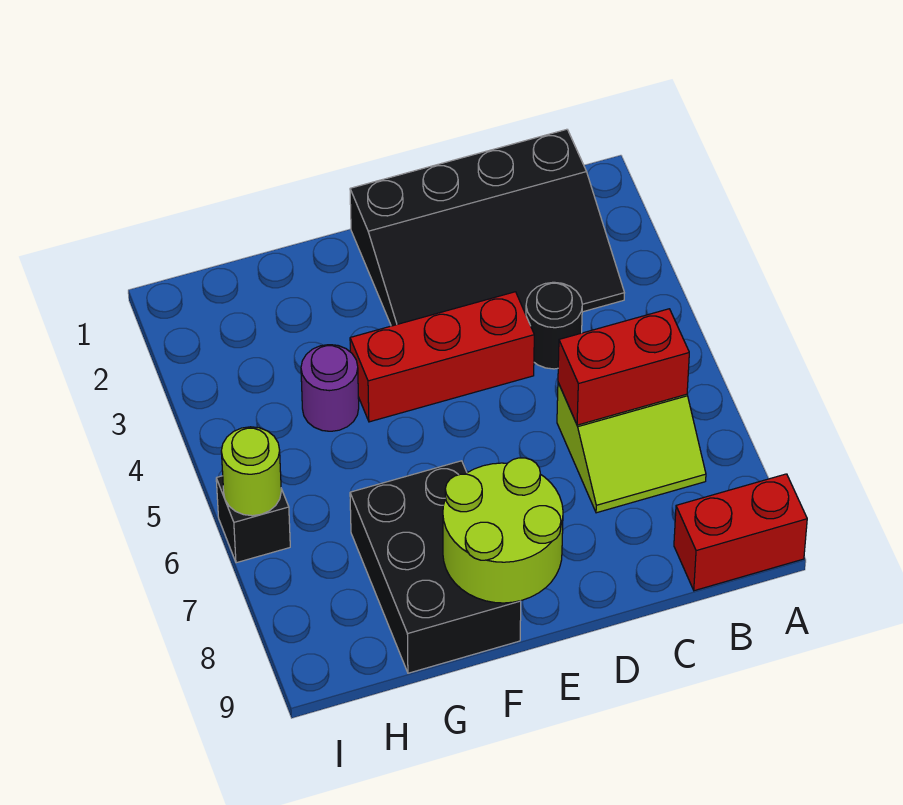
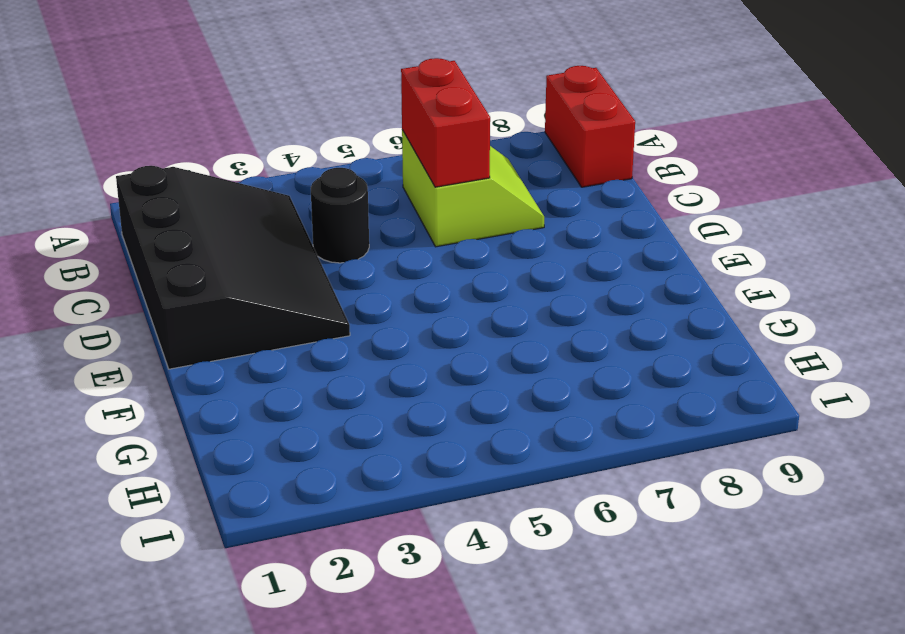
none -> red brick D4:F4 level 1
none -> black brick F7:G9 level 1

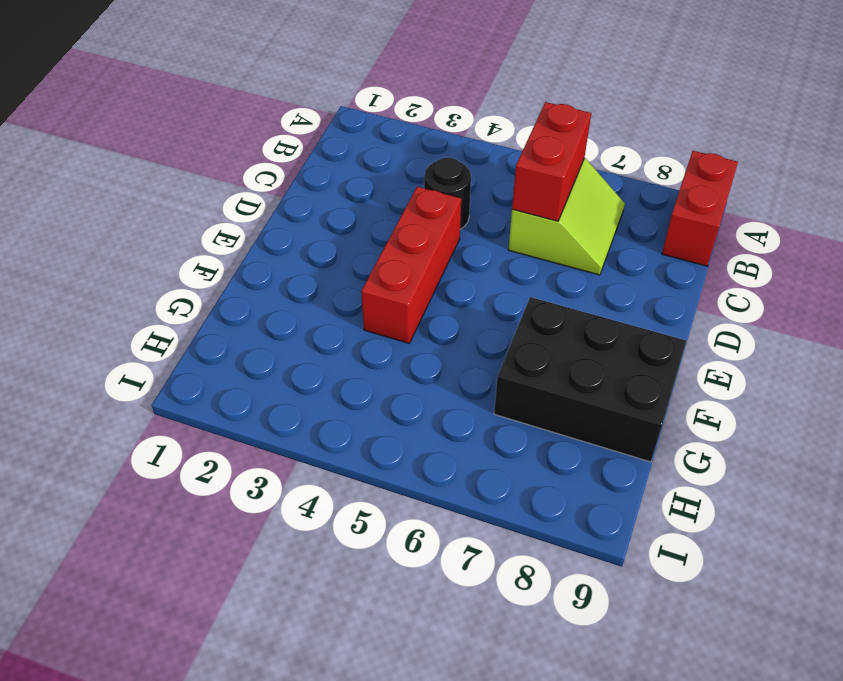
none -> black slope B1:E3 level 1 top 1
none -> purple round brick G4 level 1

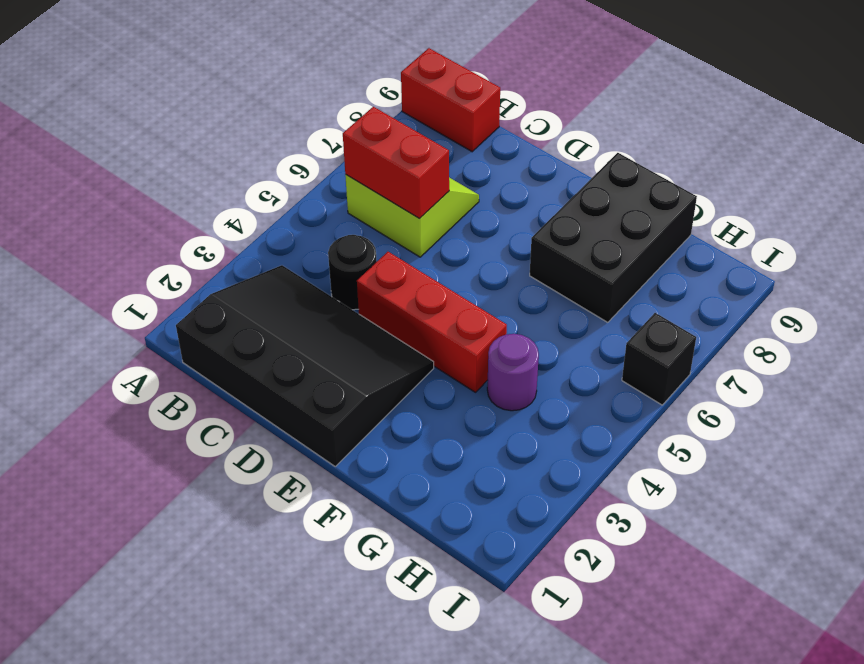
none -> lime round brick E8:F9 level 2
none -> lime round brick I6 level 2

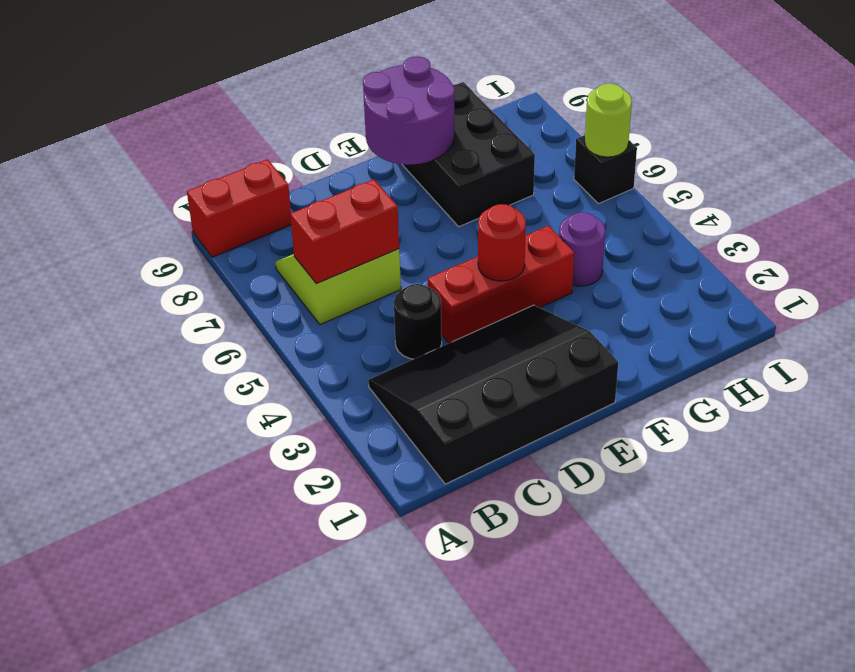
red round brick E4 level 2 -> none
purple round brick E8:F9 level 2 -> lime round brick E8:F9 level 2

